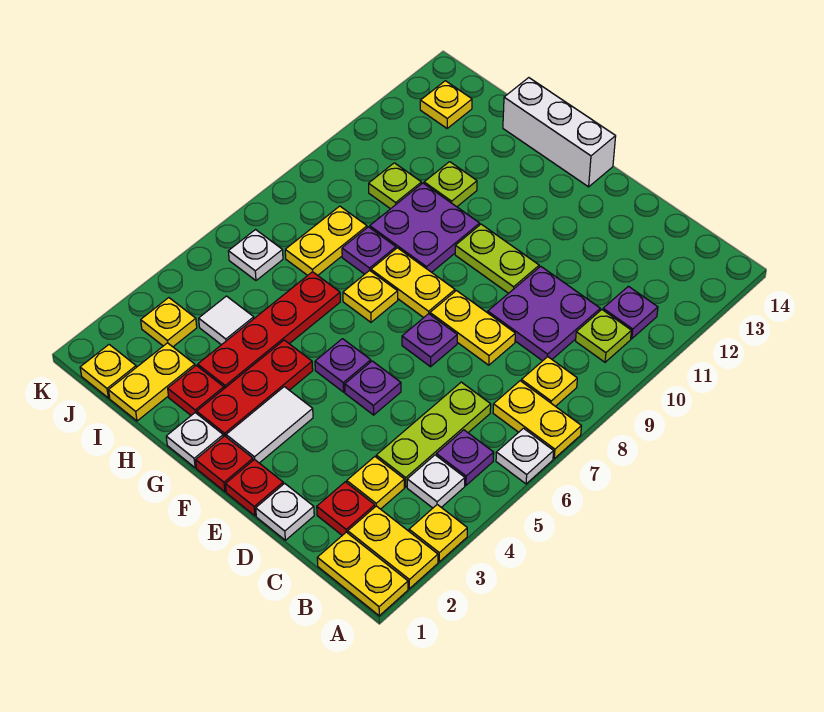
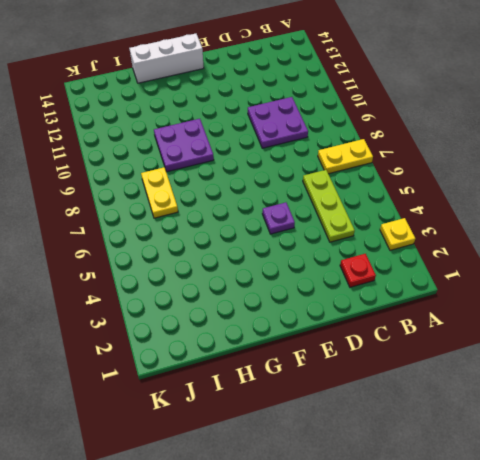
none -> yellow plate A1:B1 level 1
none -> yellow plate A2:B2 level 1
none -> white plate A6 level 1
none -> white plate B4 level 1

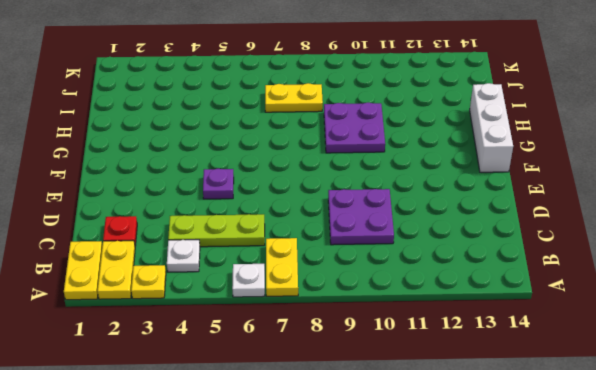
none -> purple plate B5 level 1
none -> yellow plate B8 level 1
none -> lime plate B10 level 1
none -> purple plate B11 level 1

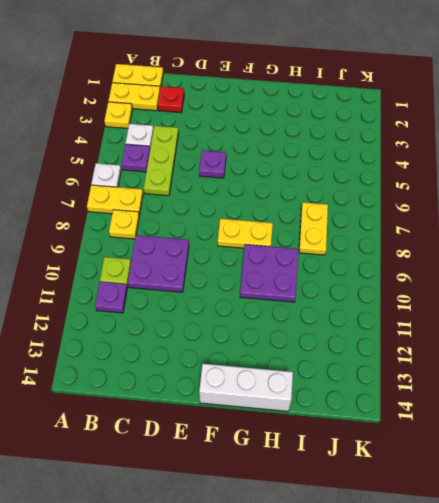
none -> yellow plate C3 level 1
none -> white plate D1 level 1
none -> yellow plate D8:E8 level 1
none -> red plate E1 level 1

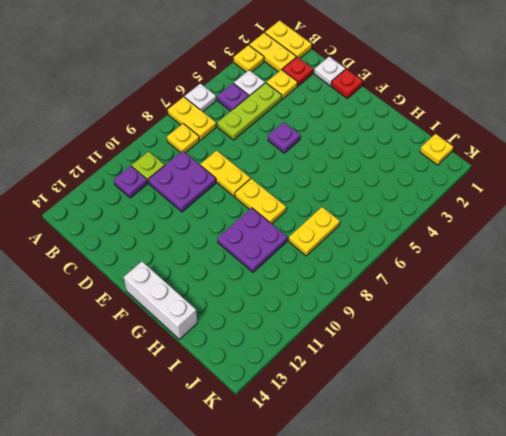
none -> purple plate E7 level 1
none -> lime plate E10:F10 level 1
none -> red plate F1 level 1
none -> white tile F2:F3 level 1

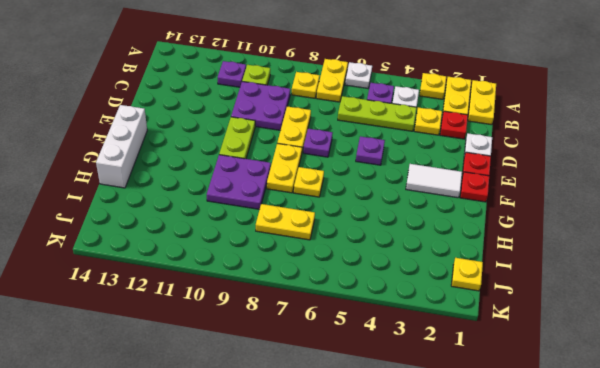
none -> purple plate F5 level 1
none -> white plate G1 level 1
none -> red plate G2:G4 level 1
none -> red plate H2 level 1

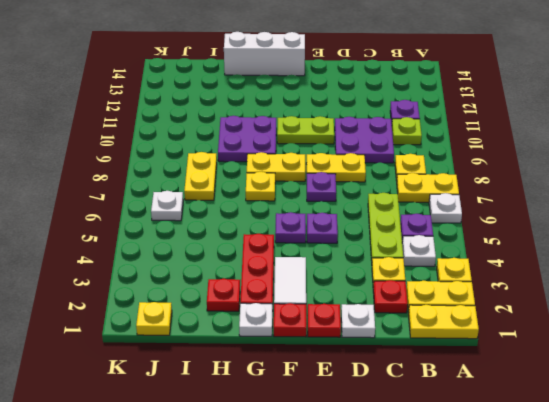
none -> red plate H3:H6 level 1
none -> purple plate H8 level 1
none -> lime plate H11 level 1
none -> yellow plate I1:I2 level 1

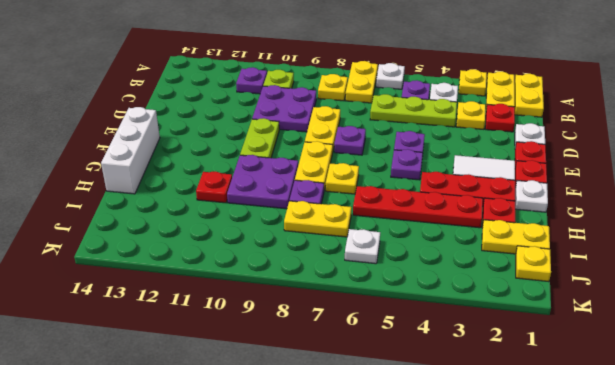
red plate H11 level 1 -> lime plate H11 level 1
none -> white tile I4 level 1
none -> lime plate I10 level 1
none -> yellow plate J3 level 1
none -> yellow plate J13 level 1

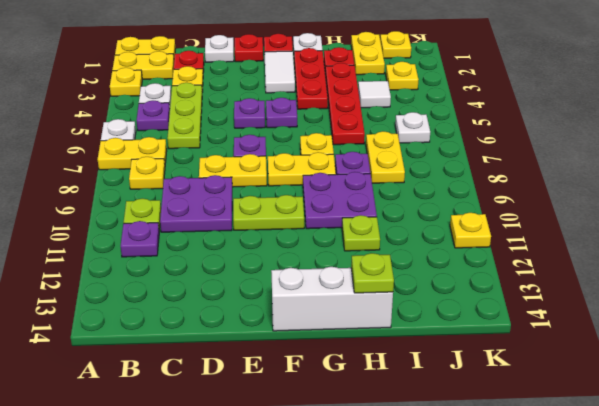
lime plate H14 level 2 -> lime plate I10 level 1
yellow plate K11 level 1 -> yellow plate J13 level 1

